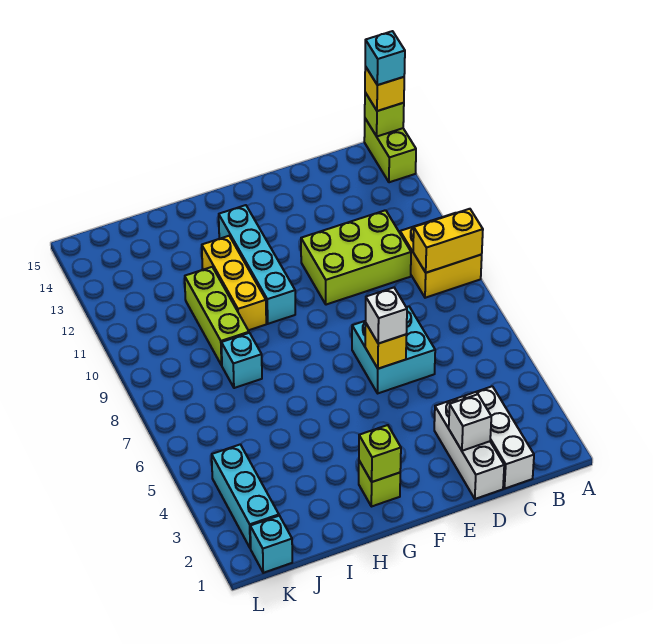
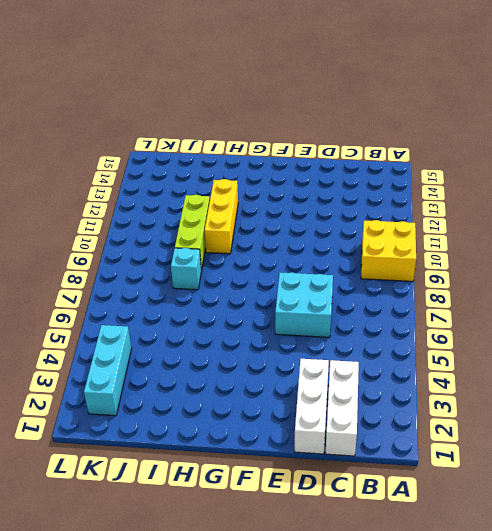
none -> lime brick A14:A15 level 1
none -> lime brick C10:E11 level 1
none -> lime brick G2 level 1

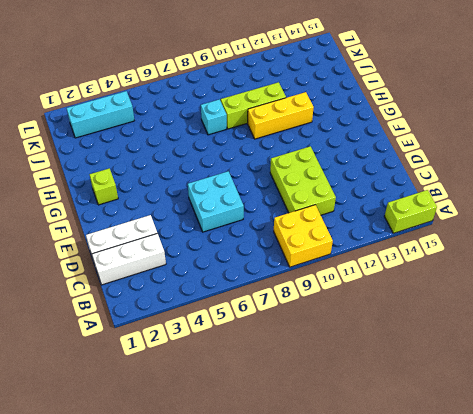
none -> cyan brick G10:G13 level 1
none -> cyan brick K1 level 1
none -> yellow brick A9:B9 level 2

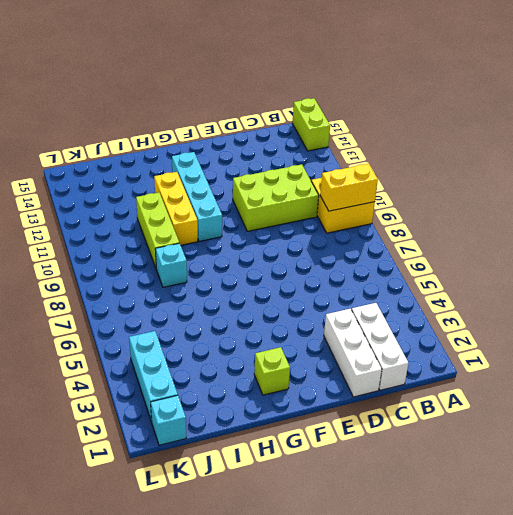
none -> cyan brick D6:E7 level 1
none -> lime brick A15 level 2
none -> white brick D2 level 2

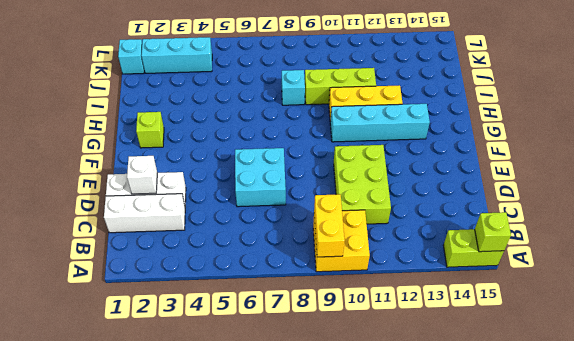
none -> yellow brick E6 level 2
none -> lime brick G2 level 2
none -> yellow brick A15 level 3

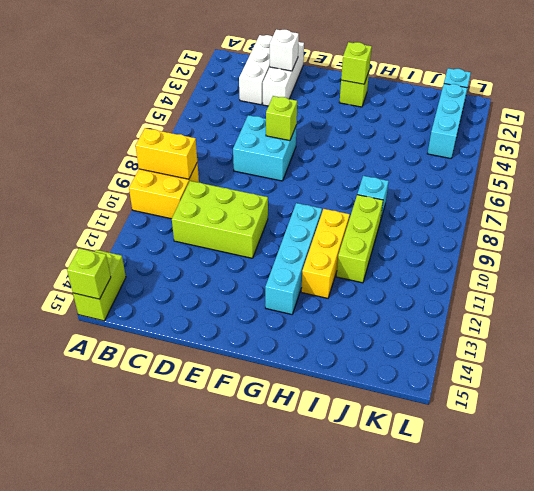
lime brick E6 level 2 -> yellow brick E6 level 2
none -> yellow brick A15 level 3
none -> white brick E6 level 3
none -> cyan brick A15 level 4

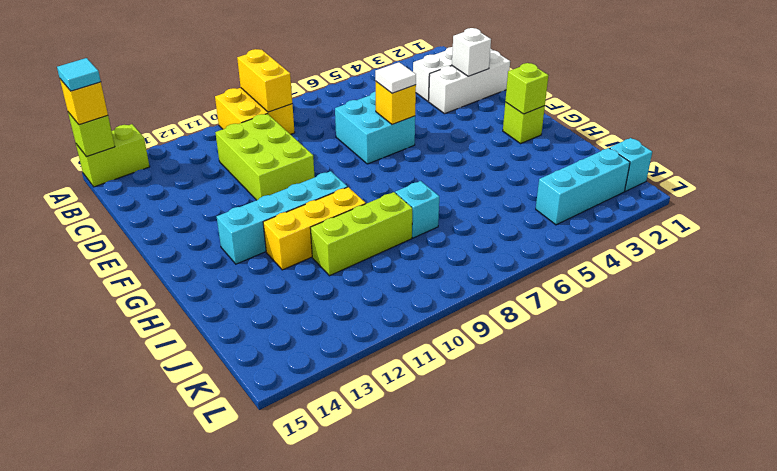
cyan tile A15 level 4 -> cyan brick A15 level 4
white tile E6 level 3 -> white brick E6 level 3

